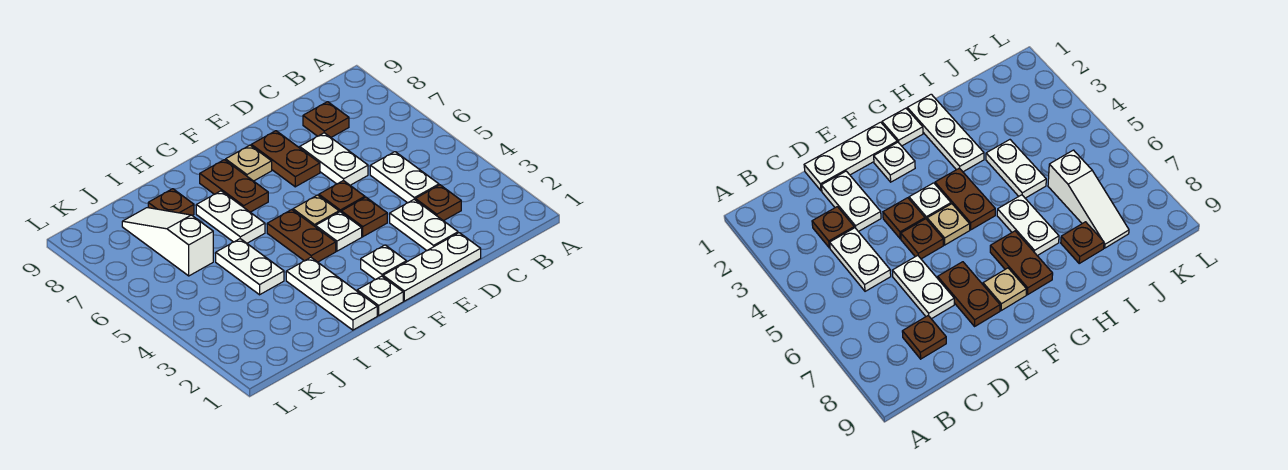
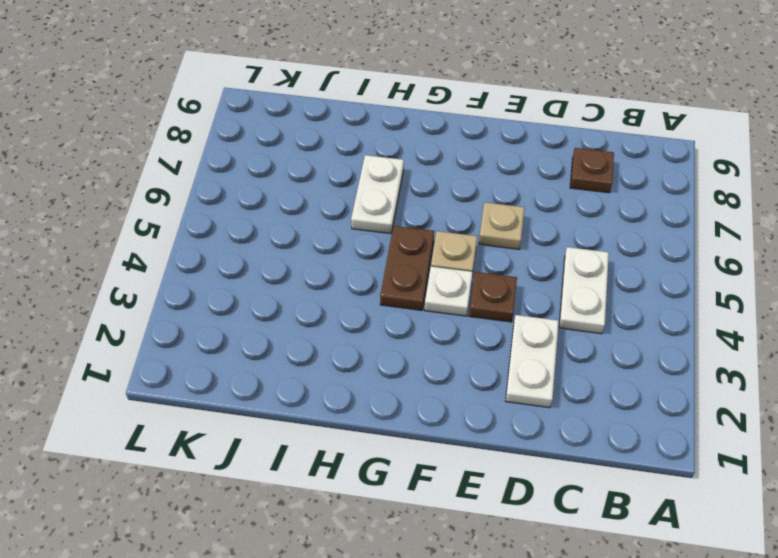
tan plate E6 level 1 -> tan plate F8 level 1
none -> brown plate C3 level 1
none -> white plate D1:F1 level 1
none -> white plate D6:D7 level 1

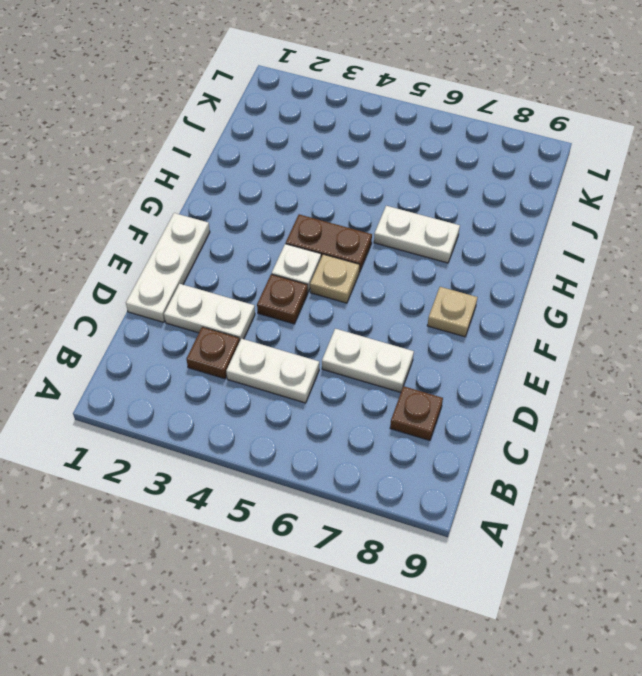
none -> brown plate E5 level 1
none -> brown plate E7:E8 level 1
none -> white plate F2 level 1

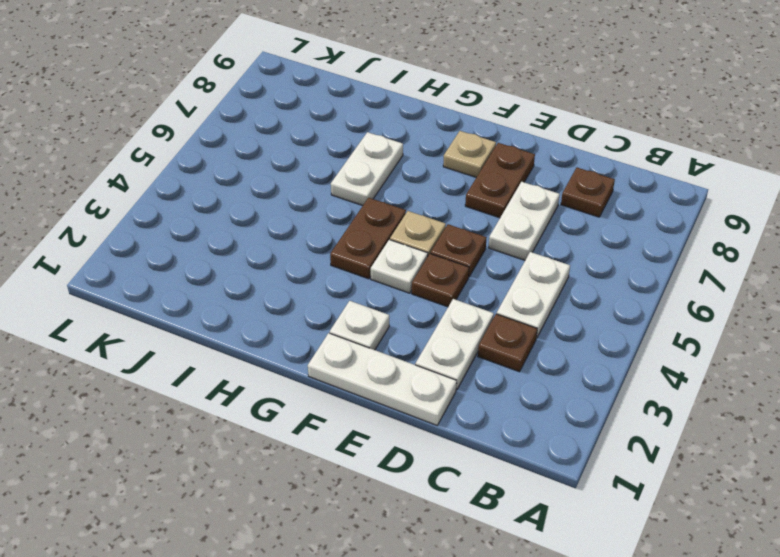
none -> white plate G1 level 1
none -> brown plate G7:G8 level 1
none -> white plate H1:H3 level 1

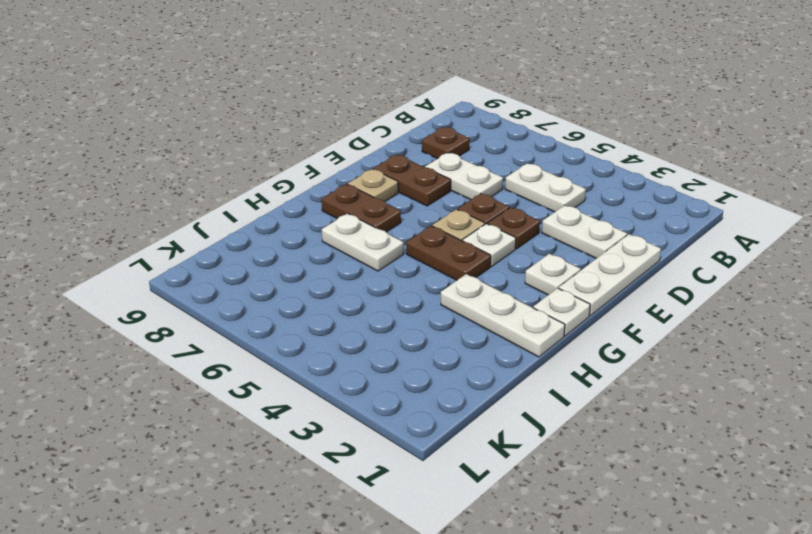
none -> brown plate C3 level 1
none -> white plate I4:I5 level 1
none -> brown plate I8 level 1

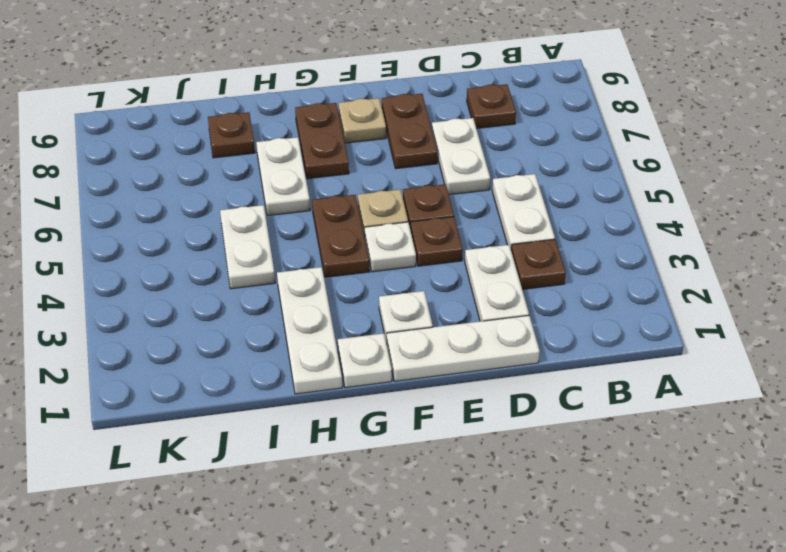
none -> white slope J6:J8 level 1 top 6

